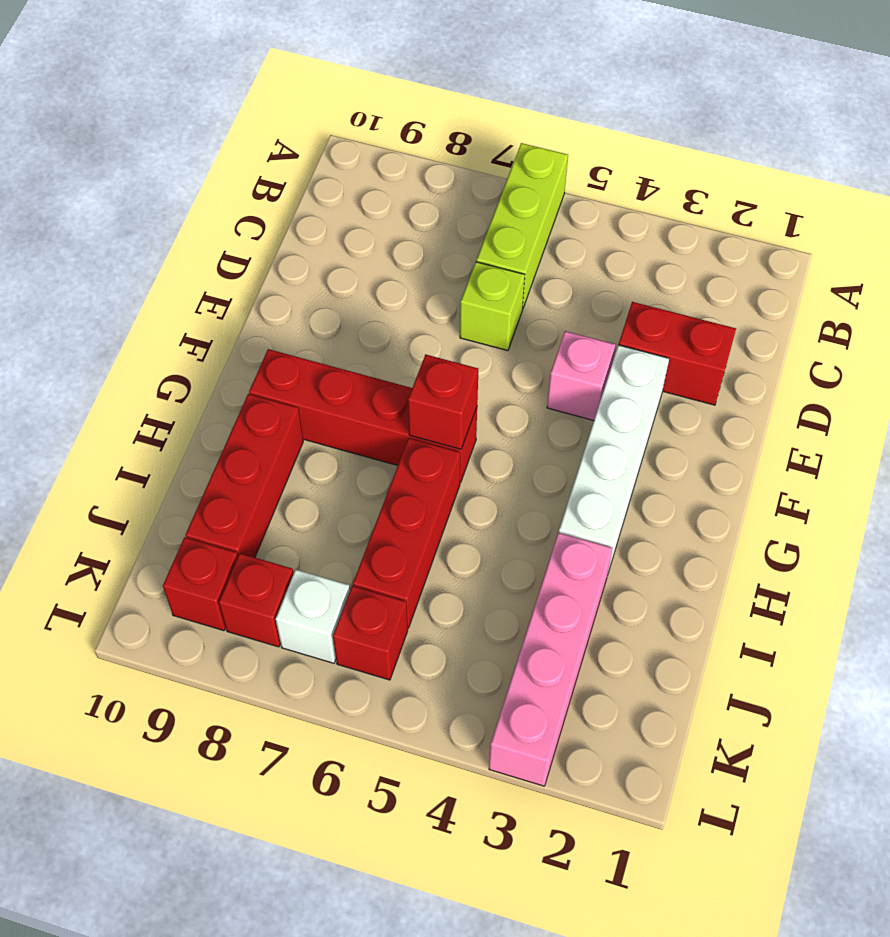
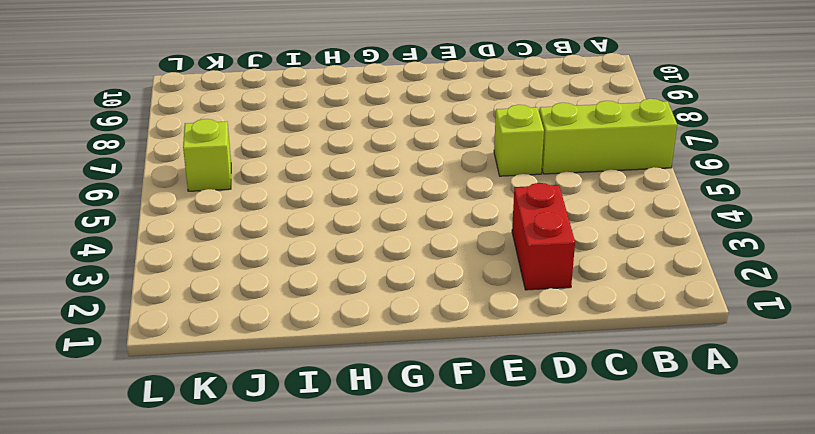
lime brick K6 level 1 -> red brick K6 level 1
none -> white brick E3:H3 level 1
none -> pink brick E4 level 1
none -> red brick G6:G9 level 1

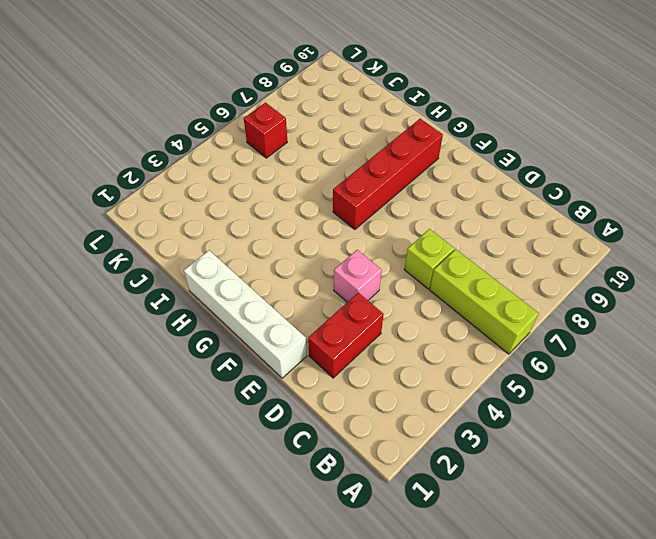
white brick E1:H1 level 1 -> white brick E3:H3 level 1
none -> red brick H6:J6 level 1
none -> red brick H9:J9 level 1
none -> pink brick I3:L3 level 1

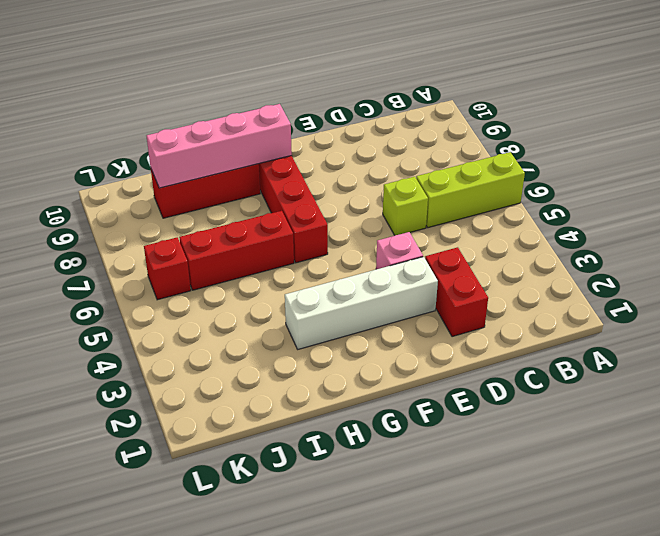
pink brick G9:J9 level 2 -> pink brick I3:L3 level 1
none -> white brick K7 level 1
none -> red brick K8 level 1
none -> red brick K9 level 1

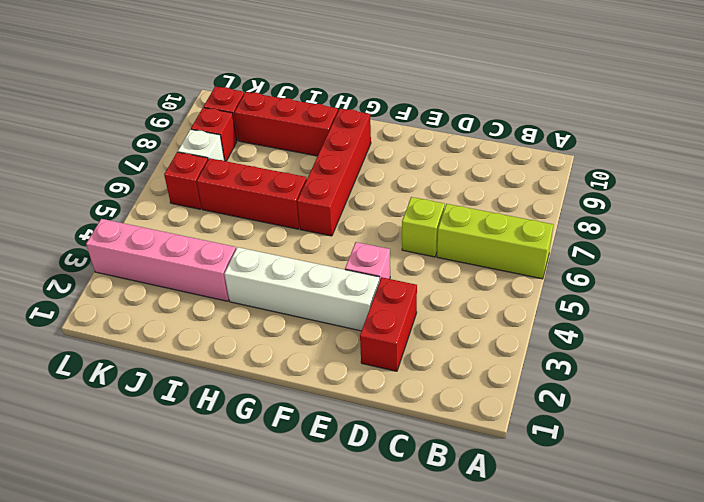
none -> red brick G6 level 2

